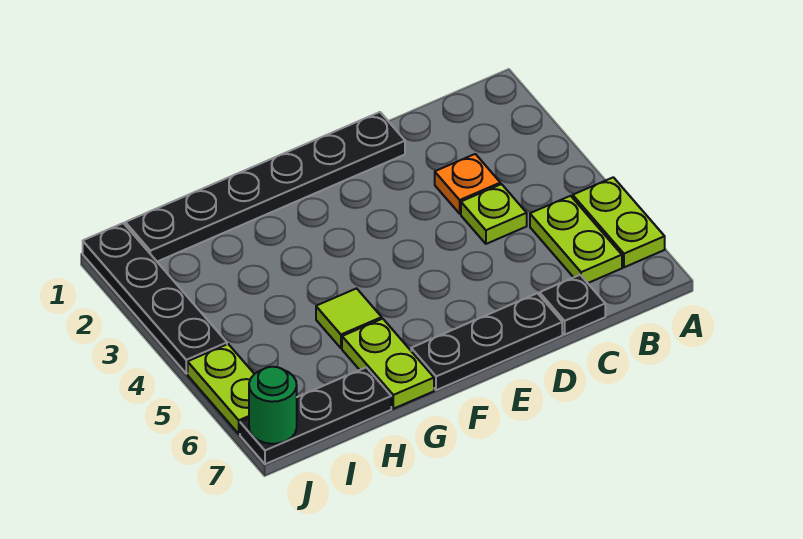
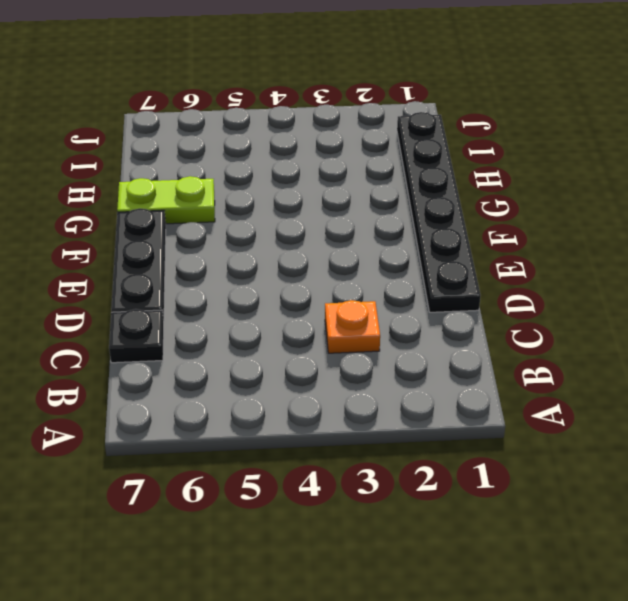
none -> lime plate A5:A6 level 1
none -> lime plate B5:B6 level 1
none -> lime plate C4 level 1

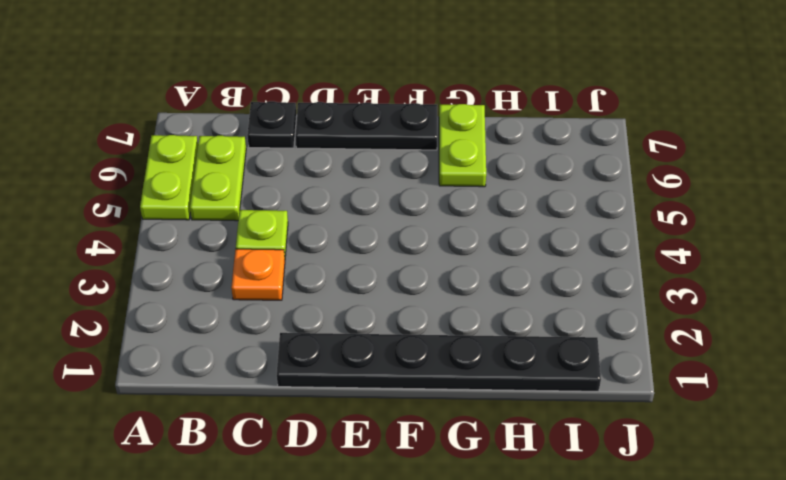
none -> lime tile G5 level 1
none -> black plate H7:J7 level 1
none -> black plate J1:J4 level 1

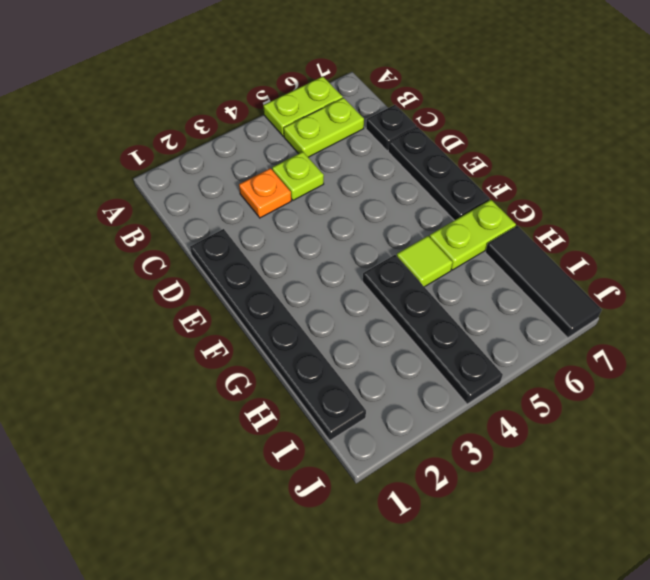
black plate G4:J4 level 1 -> black plate J1:J4 level 1
black tile H7:J7 level 1 -> black plate H7:J7 level 1
none -> lime plate J5:J6 level 1
none -> green round brick J7 level 2

